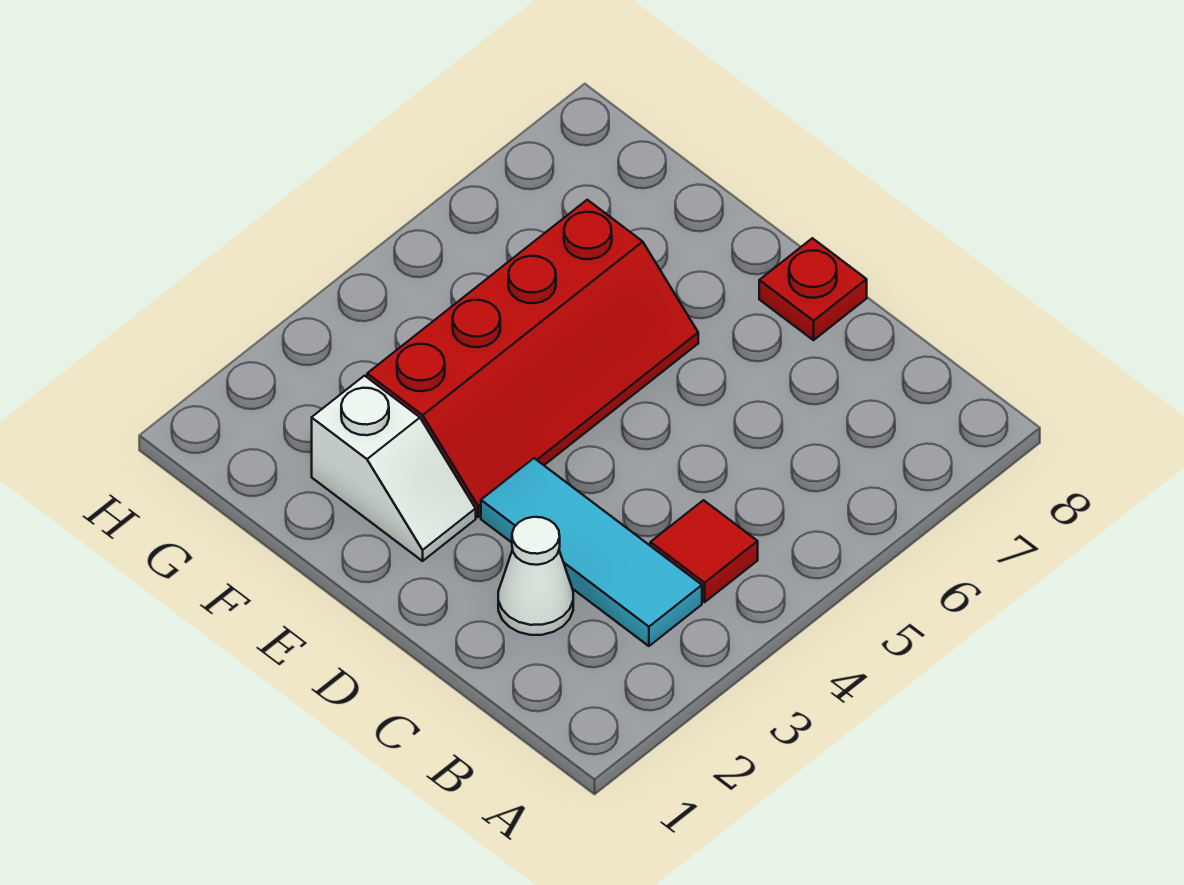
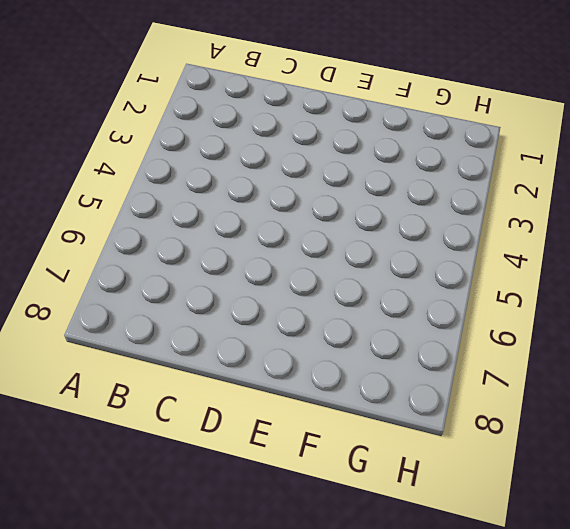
none -> cyan tile B3:D3 level 1
none -> red tile B4 level 1

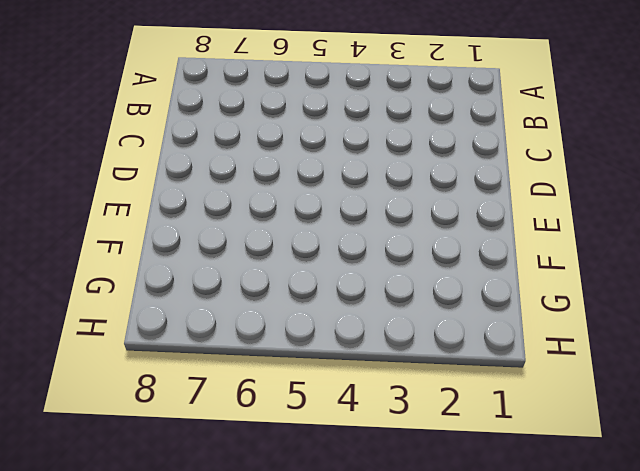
none -> cyan tile B3:D3 level 1
none -> red tile B4 level 1

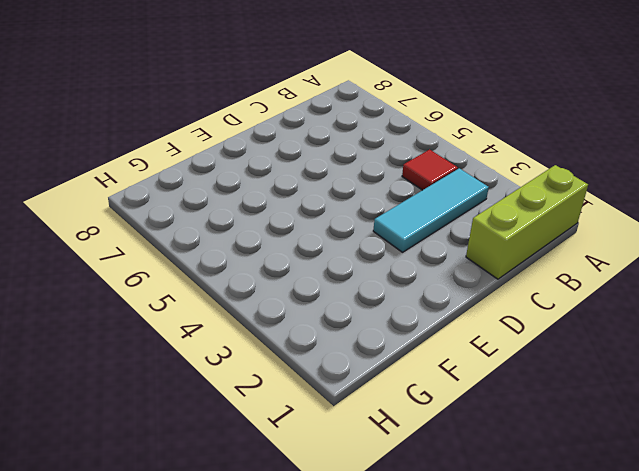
lime brick A1:C1 level 1 -> none
none -> white cone C2 level 1
none -> red plate D8 level 1

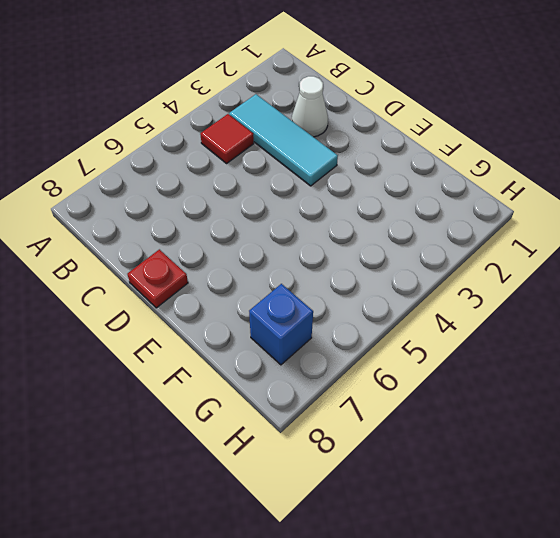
blue brick G7 level 1 -> none
none -> white slope E2:F2 level 1 top F
none -> red slope E3:F6 level 1 top F

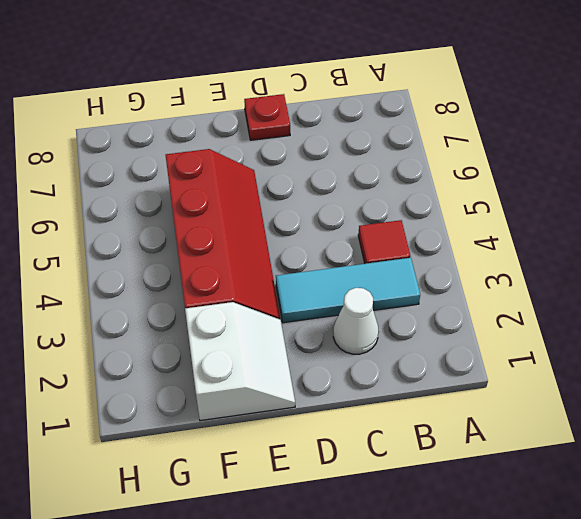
white slope E1:F2 level 1 top F -> white slope E2:F2 level 1 top F

